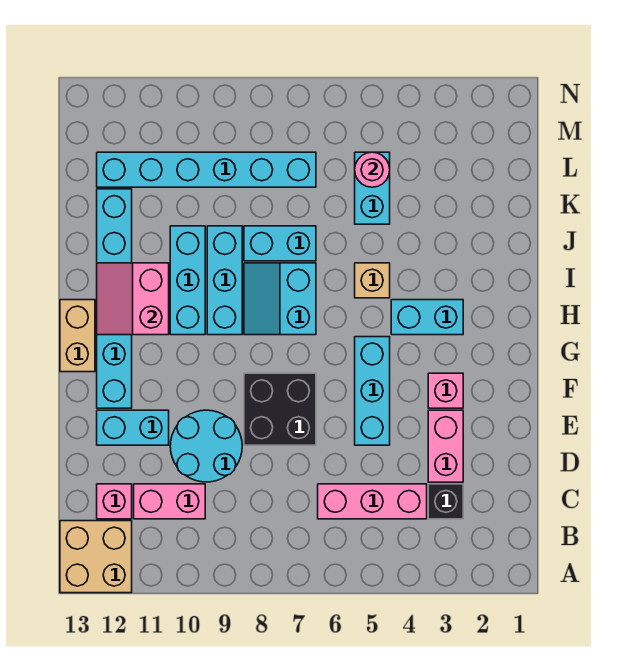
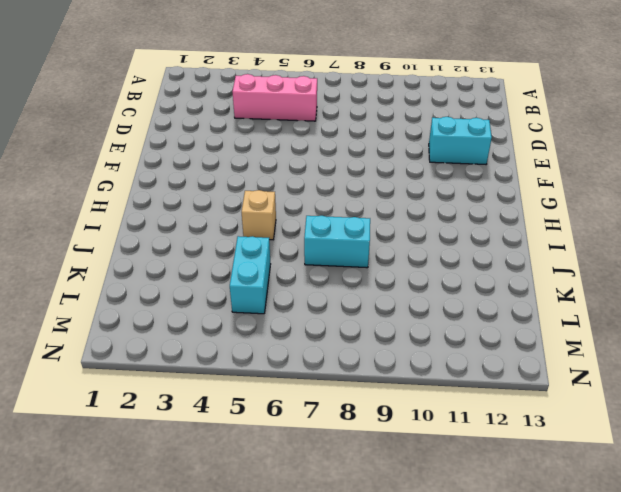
none -> tan brick A12:B13 level 1
none -> black brick C3 level 1
none -> pink brick C10:C11 level 1

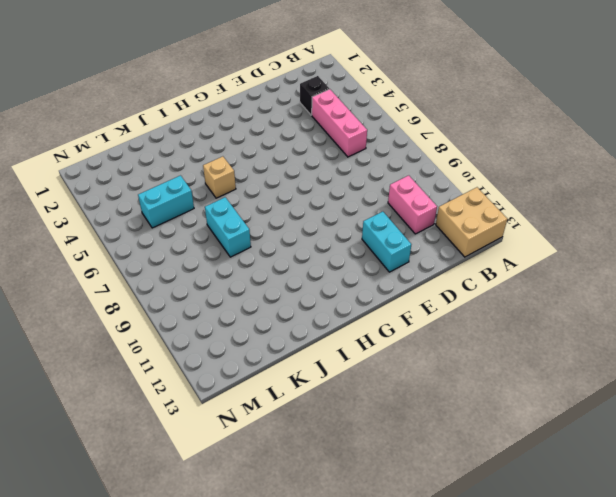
none -> pink brick C12 level 1
none -> pink brick D3:E3 level 1
none -> cyan round brick D9:E10 level 1

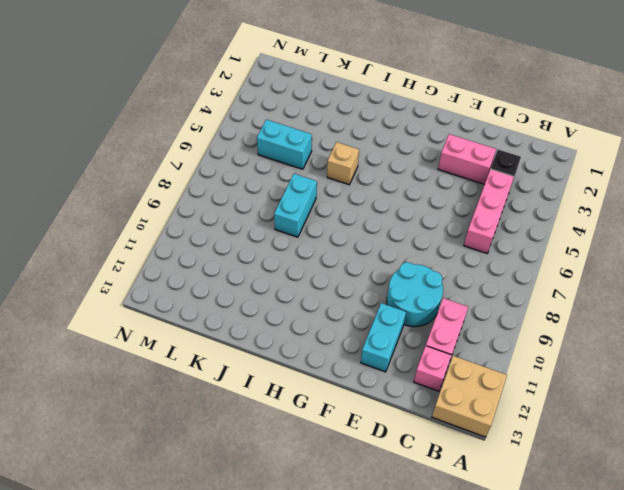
none -> cyan brick E5:G5 level 1
none -> black brick E7:F8 level 1
none -> pink brick F3 level 1

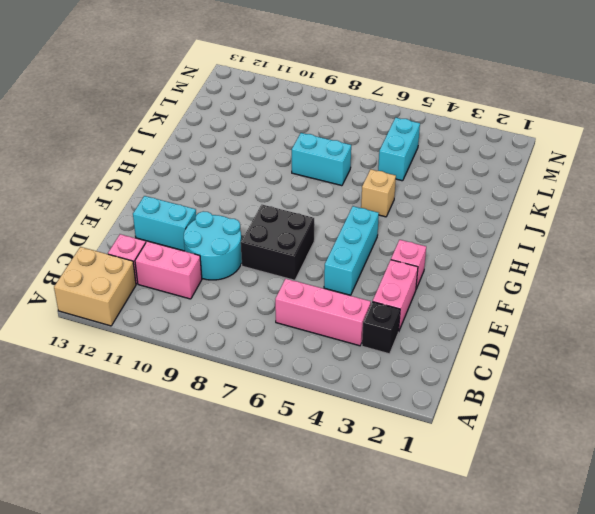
none -> cyan brick F12:K12 level 1
none -> tan brick G13:H13 level 1
none -> cyan brick H3:H4 level 1

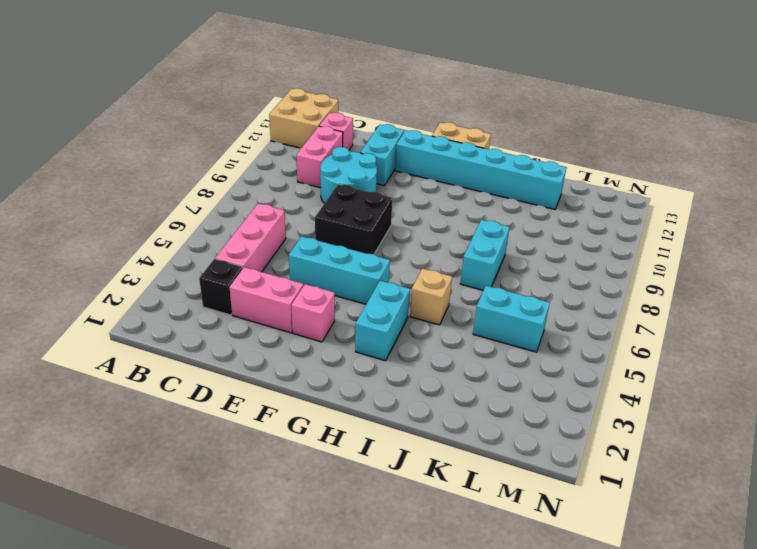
none -> cyan slope H7:I8 level 1 top 7
none -> cyan brick H9:J9 level 1
none -> cyan brick H10:J10 level 1

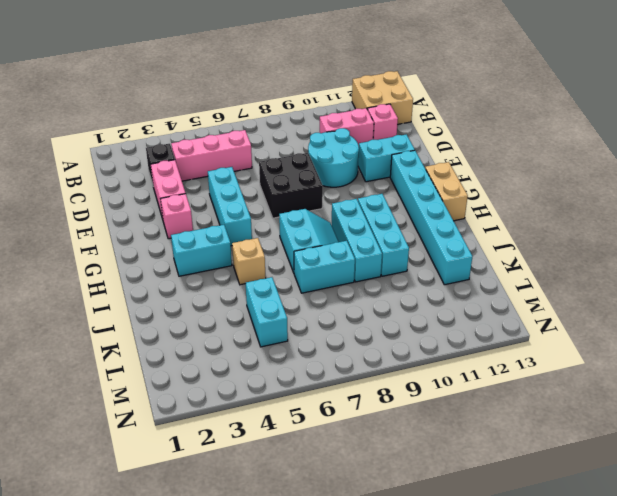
none -> cyan brick L7:L12 level 1
none -> pink slope H11:I12 level 2 top 11
none -> pink round brick L5 level 2

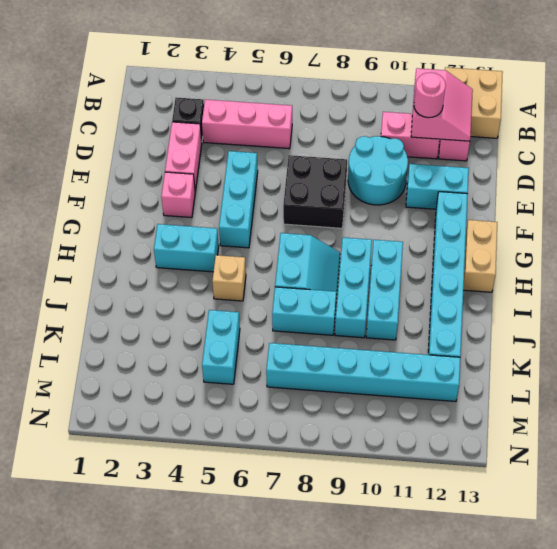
pink slope B11:C12 level 2 top 11 -> pink slope H11:I12 level 2 top 11
pink round brick C11 level 3 -> pink round brick L5 level 2

